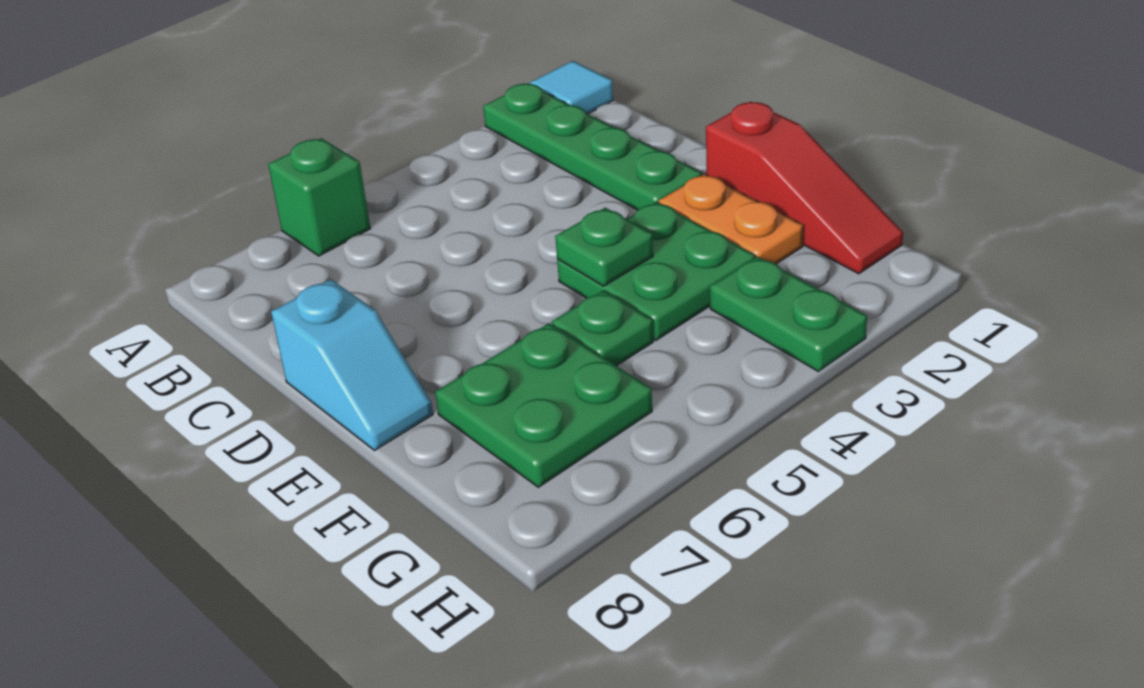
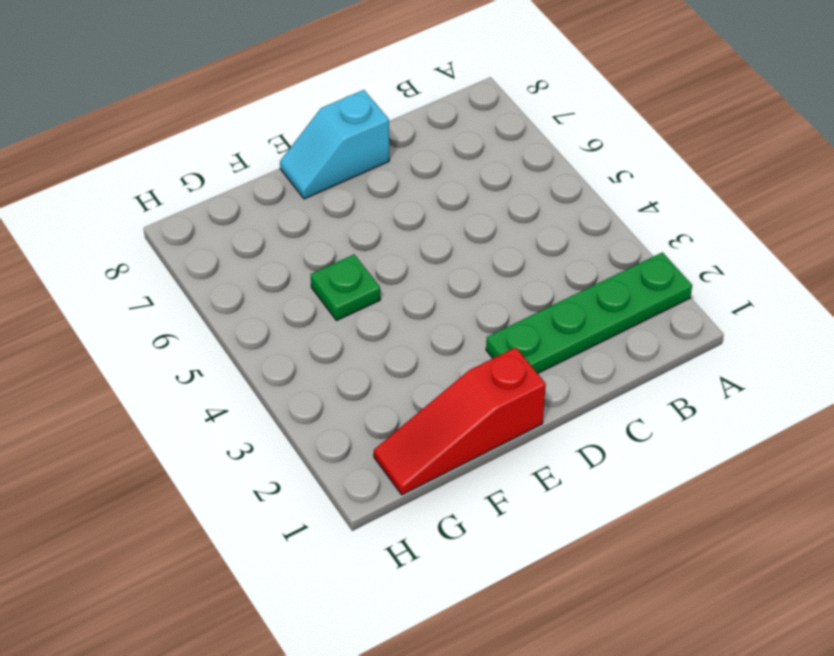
none -> cyan tile A1 level 1
none -> green brick A6 level 1

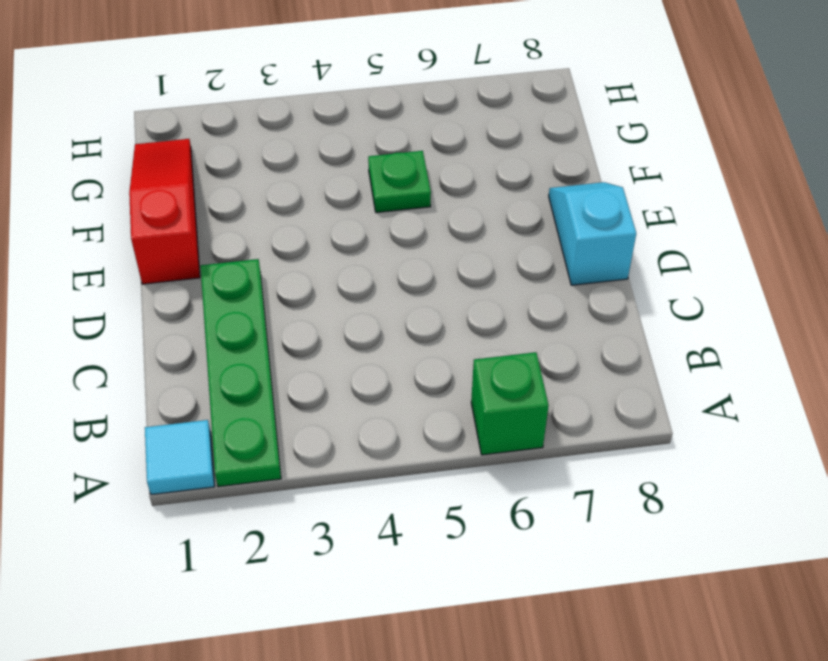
none -> orange plate E2:F2 level 1
none -> green plate E3:F4 level 1

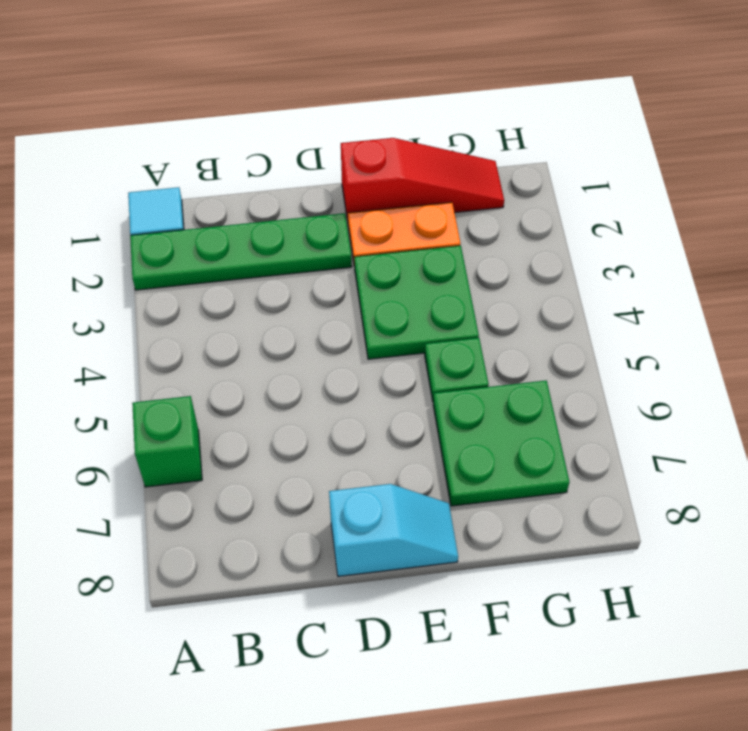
none -> green plate G3:H3 level 1
none -> green plate E4 level 2

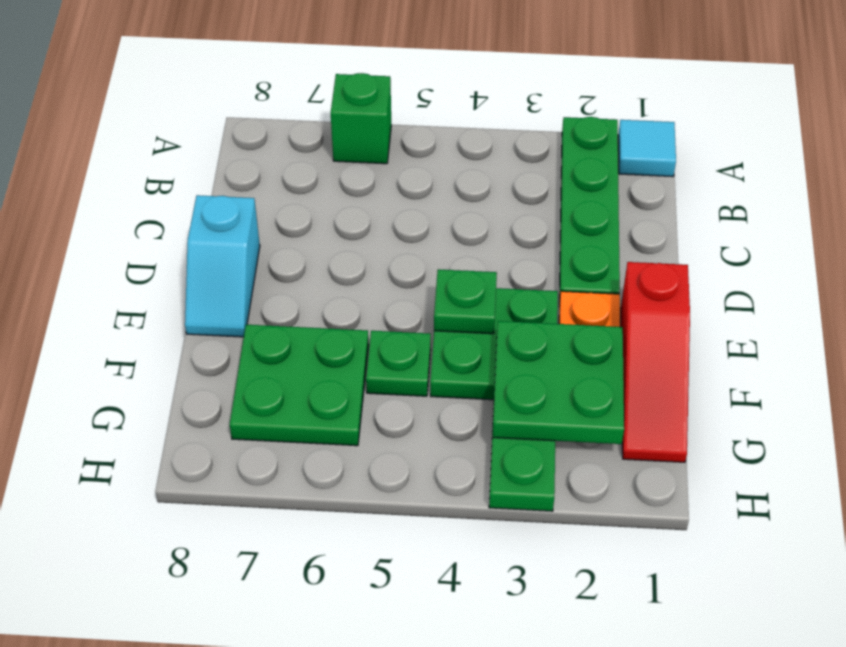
green plate F2:G3 level 2 -> none

